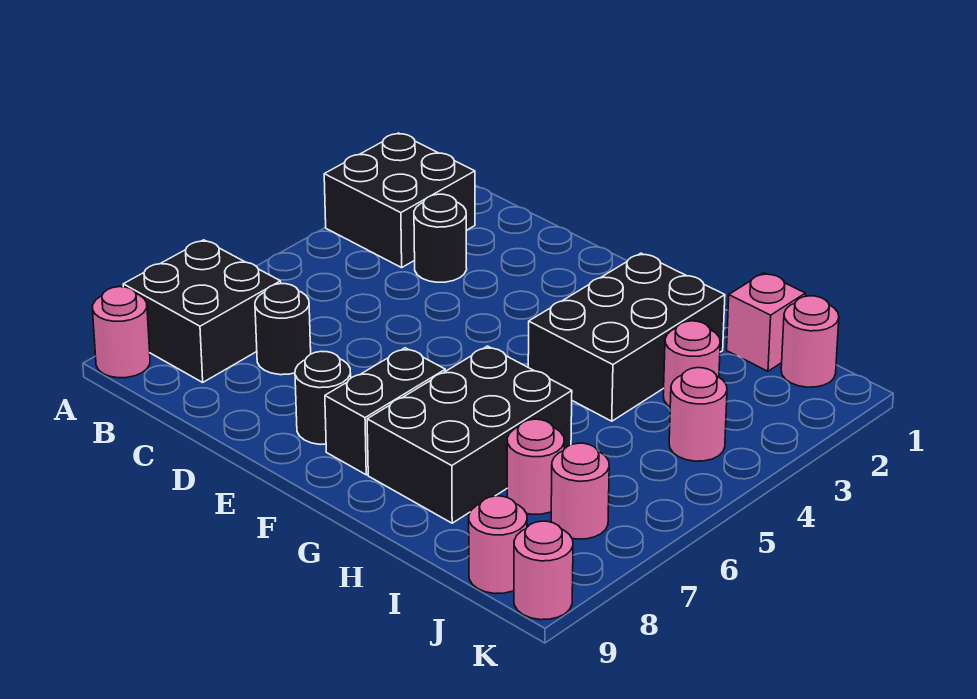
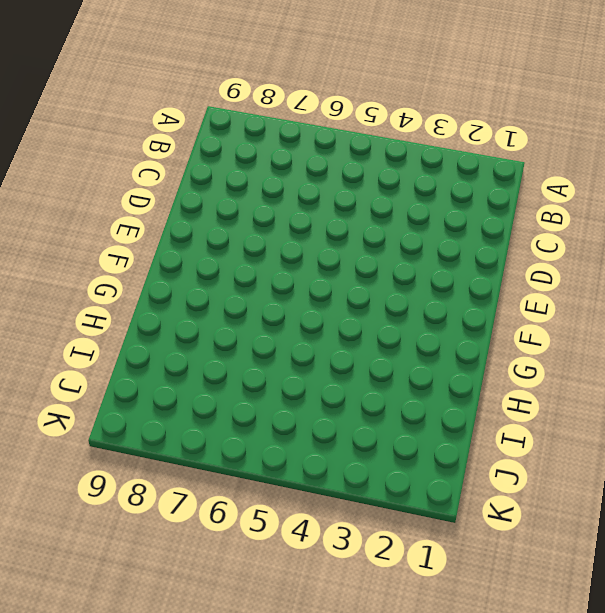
none -> black brick A2:B3 level 1
none -> black brick A7:B8 level 1
none -> pink round brick A9 level 1

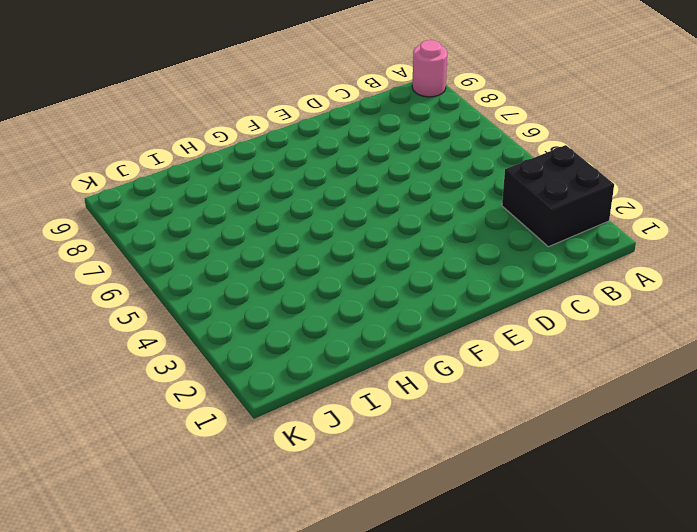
none -> black brick A7:B8 level 1
none -> black round brick C3 level 1
none -> black round brick C7 level 1

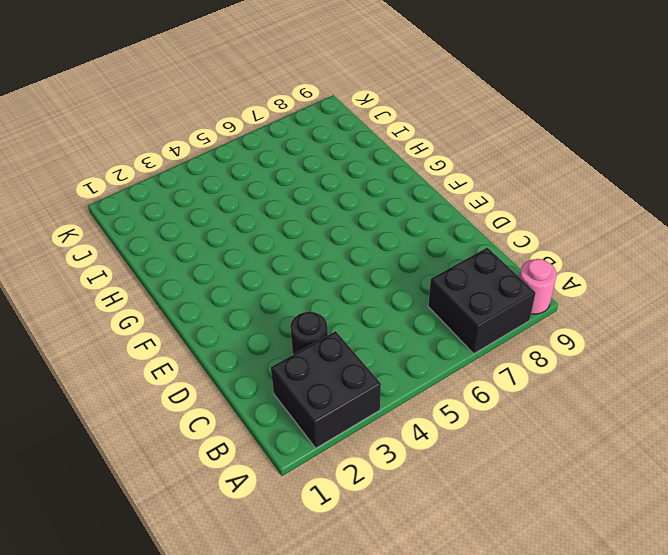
none -> black round brick C7 level 1
none -> black round brick E8 level 1
none -> black brick F7:F8 level 1

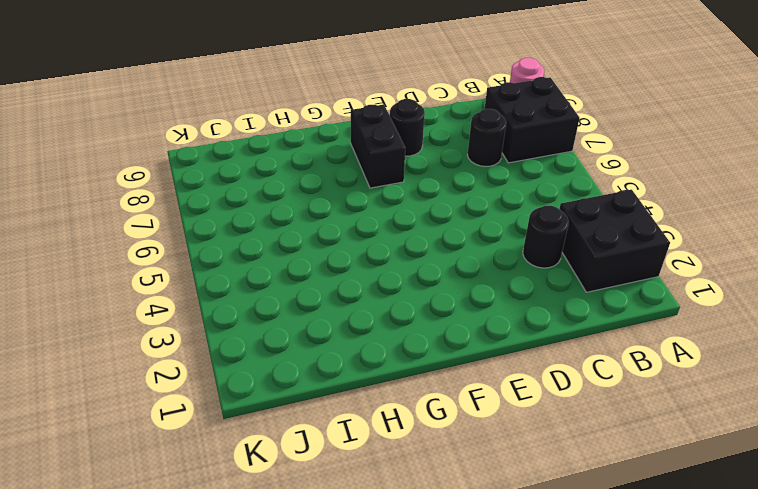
none -> black brick G2:H4 level 1
none -> black brick G6:H8 level 1
none -> pink brick I1 level 1

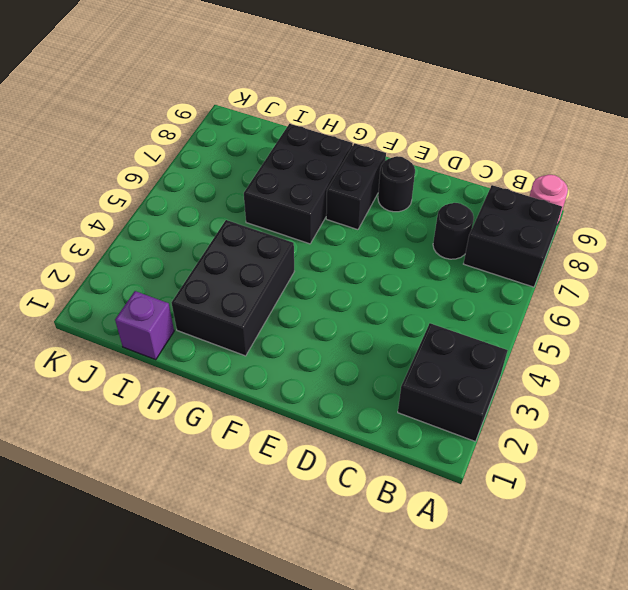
purple brick I1 level 1 -> pink brick I1 level 1
none -> black round brick C3 level 1
none -> pink round brick I3 level 1
none -> pink round brick I7 level 1

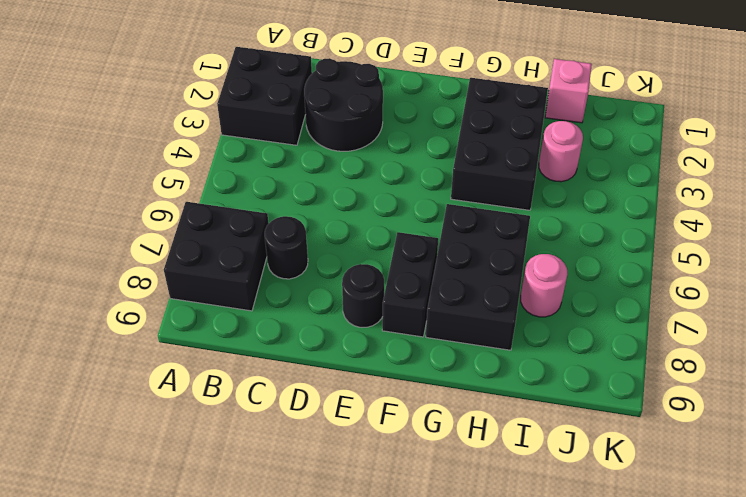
black round brick C2:D3 level 1 -> black round brick C3 level 1
none -> pink round brick A9 level 1
none -> pink round brick J1 level 1
none -> pink round brick J4 level 1

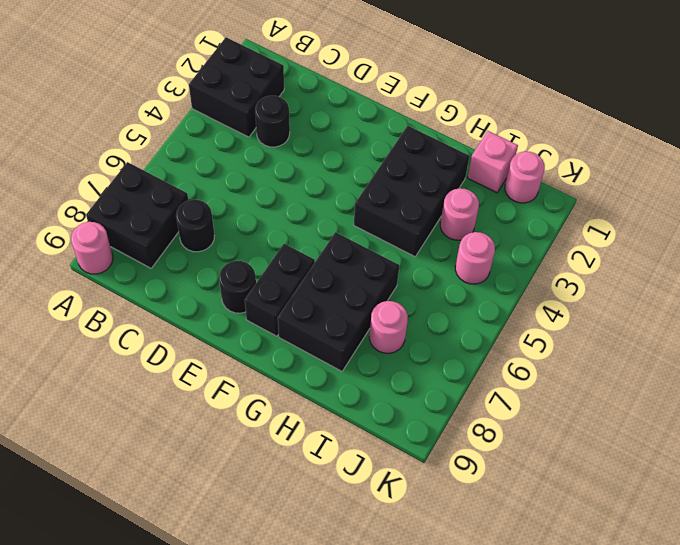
none -> pink round brick J7 level 1
none -> pink round brick J9 level 1
none -> pink round brick K9 level 1

